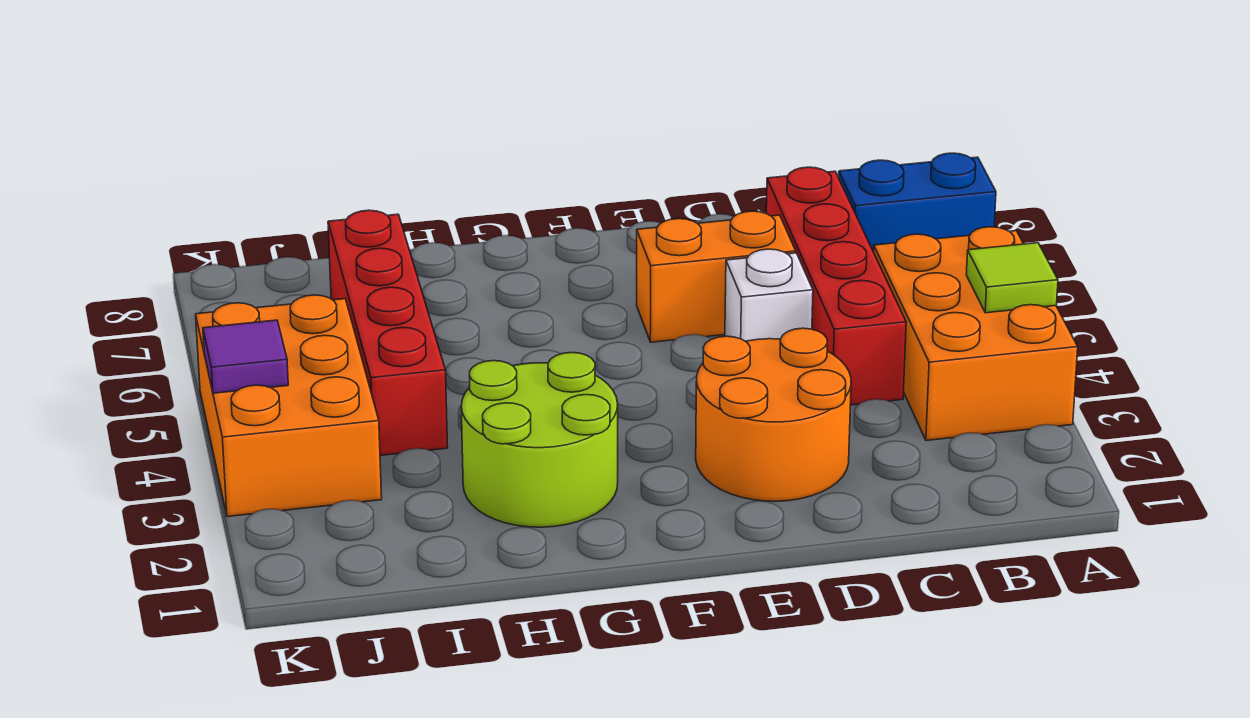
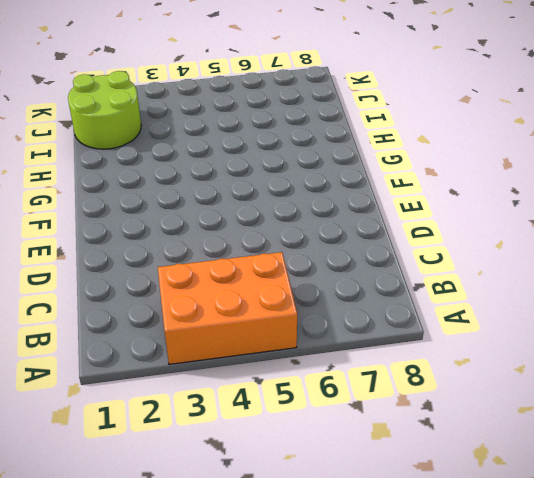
lime round brick I1:J2 level 1 -> lime round brick G2:H3 level 1
none -> blue brick A7:B7 level 1
none -> red brick C4:C7 level 1

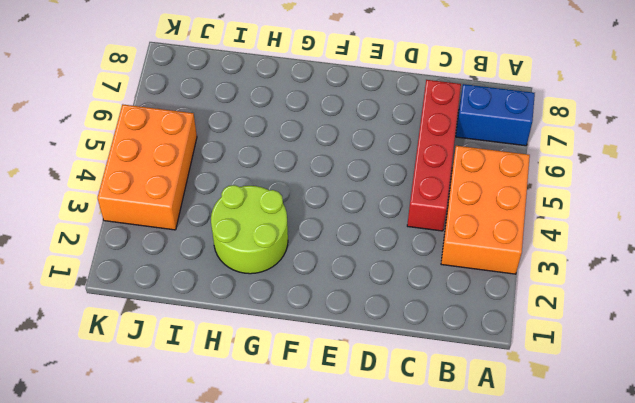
none -> orange round brick D2:E3 level 1
none -> white brick D5 level 1

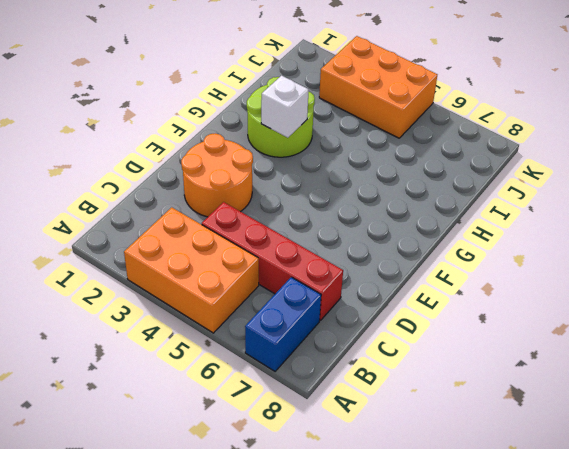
white brick G3 level 2 -> white brick D5 level 1
none -> orange brick D6:E6 level 1
none -> red brick I4:I7 level 1

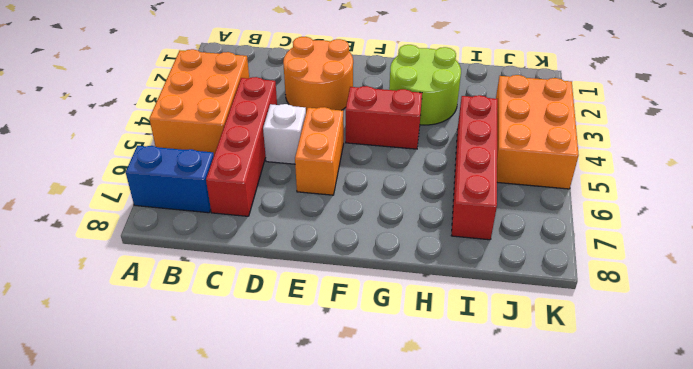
orange brick E5:E6 level 1 -> orange brick D6:E6 level 1
red brick F4:G4 level 1 -> none
none -> lime tile A4 level 2
none -> purple tile K4 level 2

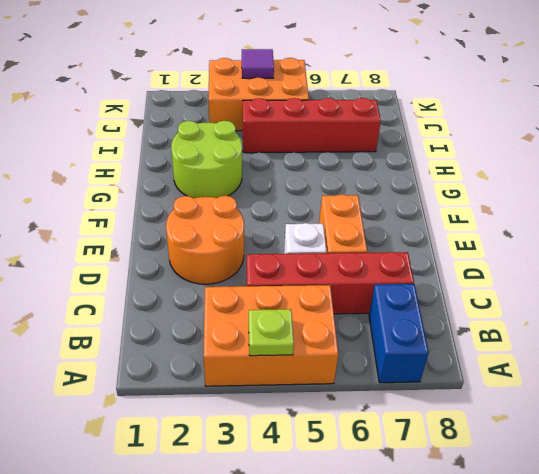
lime plate A4 level 2 -> lime tile A4 level 2

